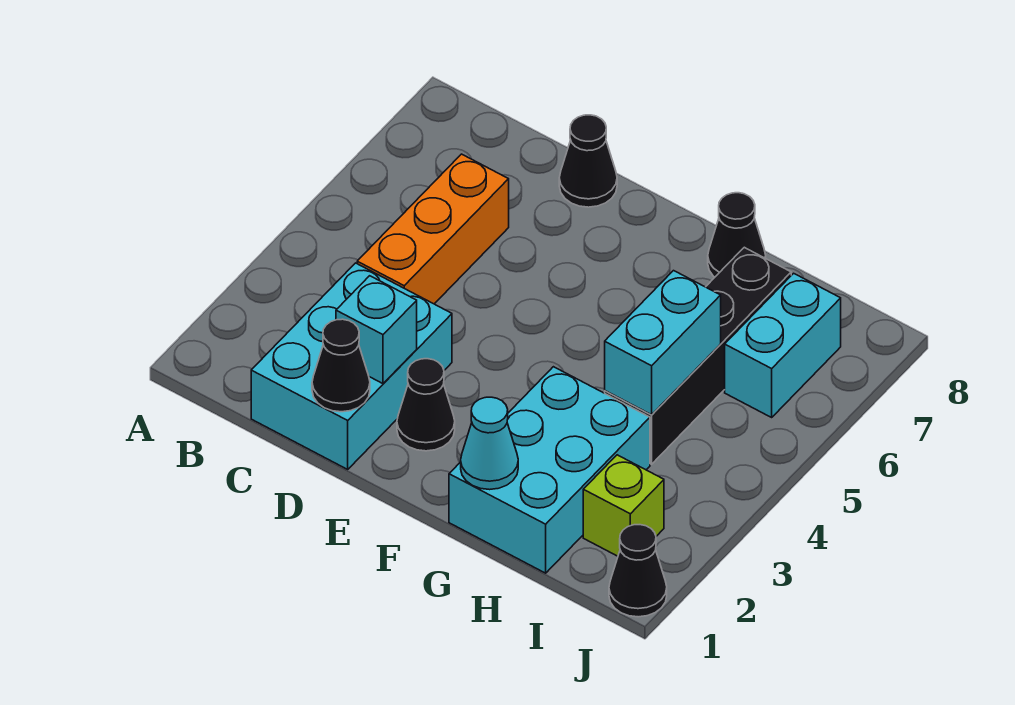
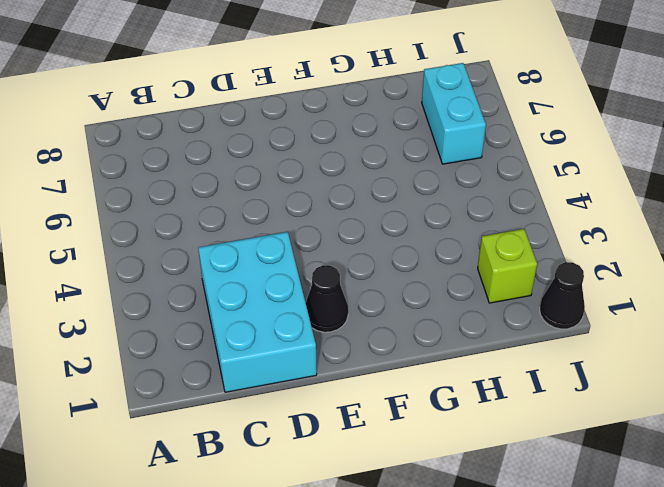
none -> orange brick C4:C6 level 1
none -> black cone D8 level 1
none -> cyan brick G1:H3 level 1

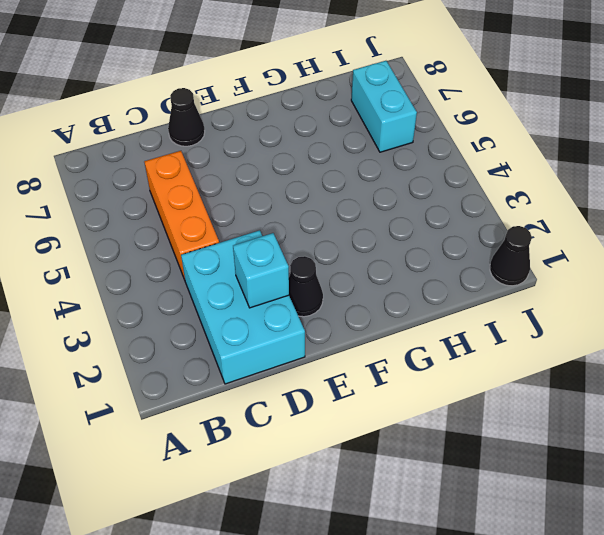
none -> cyan brick G1:H3 level 1
none -> black cone G8 level 1
none -> black brick H4:H7 level 1

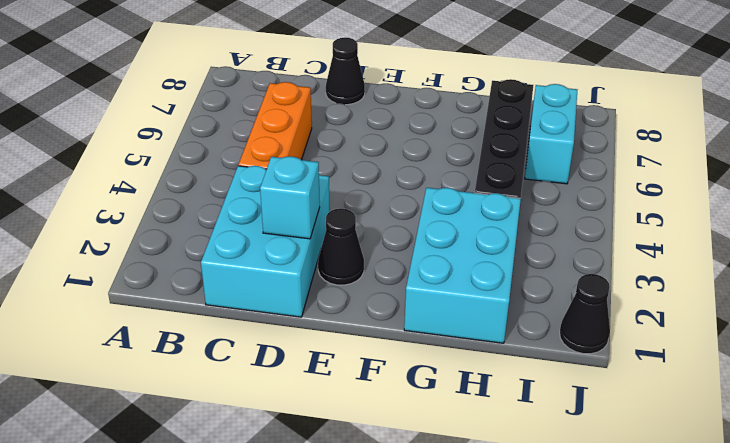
none -> black cone G8 level 1
none -> lime brick I2 level 1
none -> black cone D1 level 2

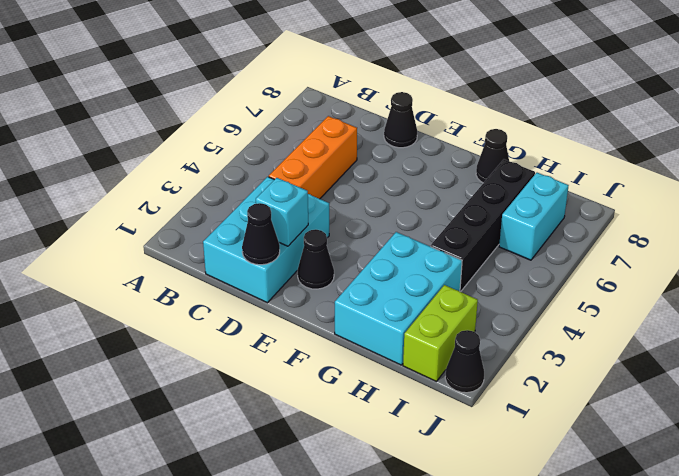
lime brick I1:I2 level 1 -> lime brick I2 level 1
none -> cyan cone G1 level 2
none -> cyan brick H4:H5 level 2

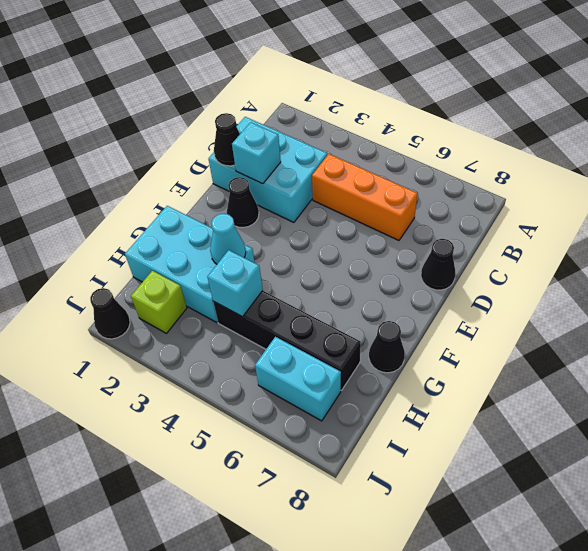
cyan cone G3 level 2 -> cyan cone G1 level 2
cyan brick H4 level 2 -> cyan brick H4:H5 level 2

